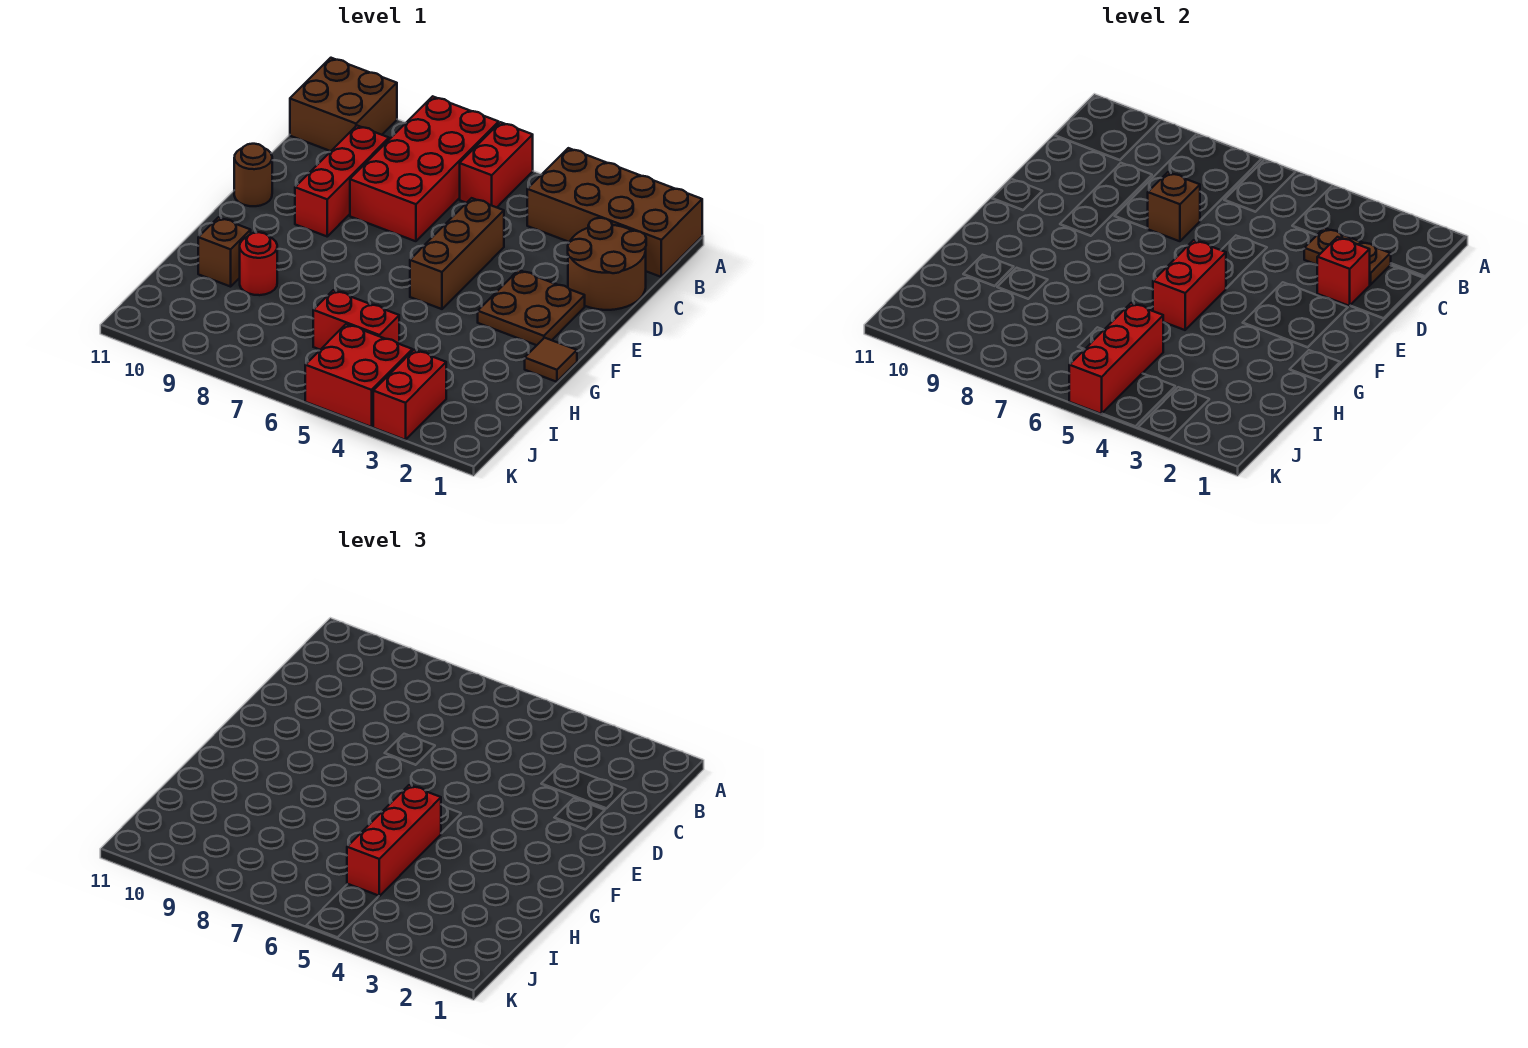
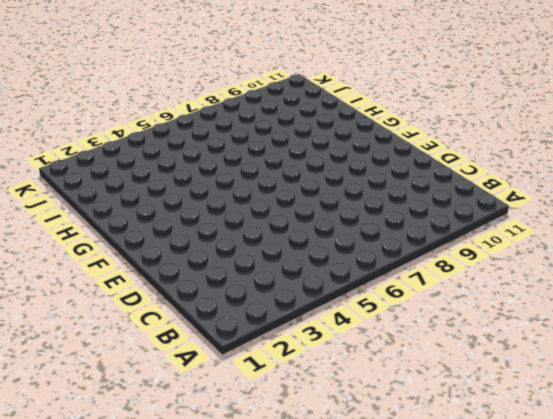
none -> brown brick A1:B4 level 1
none -> red brick A6:B6 level 1
none -> red brick A7:D8 level 1

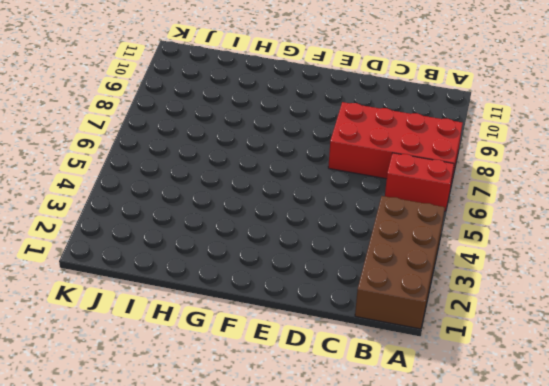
none -> brown brick A10:B11 level 1
none -> brown round brick C1:D2 level 1
none -> red brick C9:E9 level 1

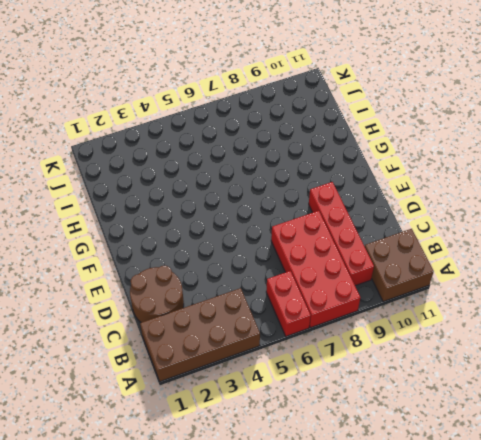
red brick B9:E9 level 1 -> red brick C9:E9 level 1
none -> brown brick D5:F5 level 1
none -> brown plate E2:F3 level 1
none -> brown round brick E11 level 1

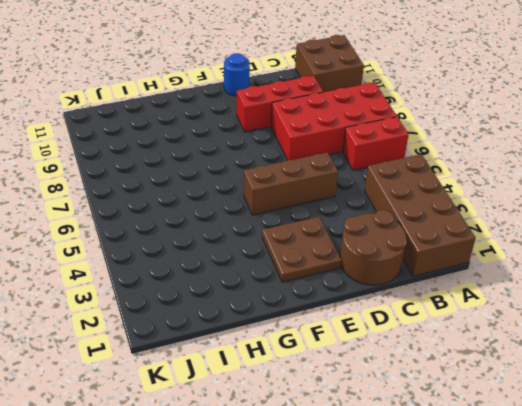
blue round brick E11 level 1 -> brown round brick E11 level 1
none -> brown tile G1 level 1
none -> red round brick H9 level 1
none -> brown brick H10 level 1

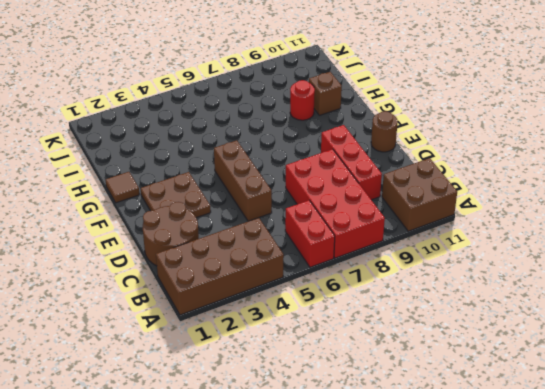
none -> red brick I5:I6 level 1
none -> red brick J3:K3 level 1
none -> red brick J4:K5 level 1

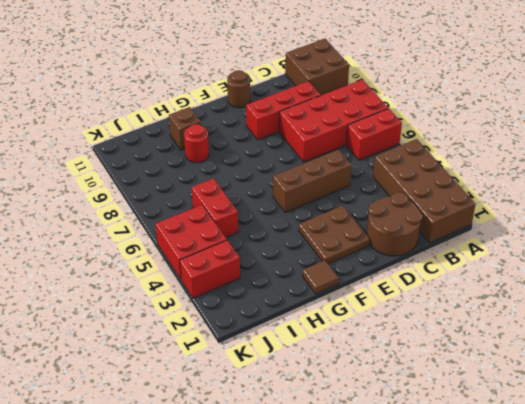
none -> brown plate C2:C3 level 2
none -> red brick D2 level 2
none -> brown brick D7 level 2

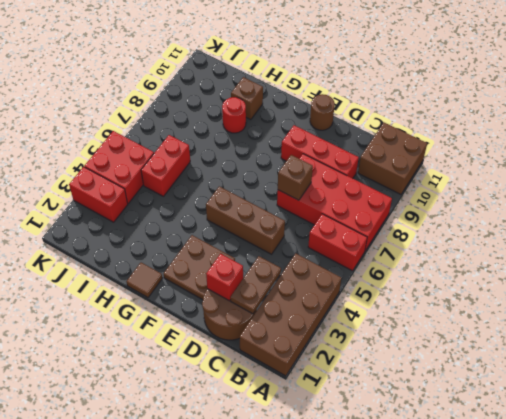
none -> red brick F5:G5 level 2
none -> red brick I5:K5 level 2
none -> red brick G5:I5 level 3

